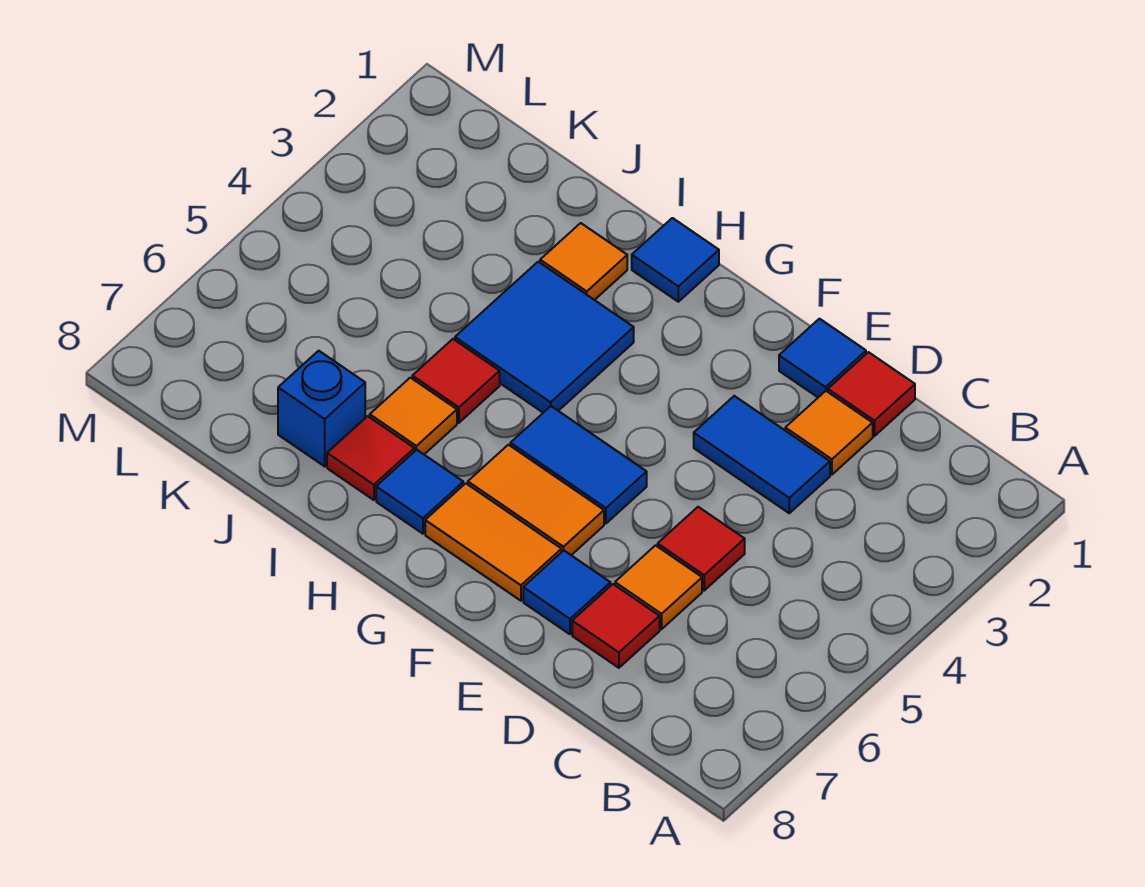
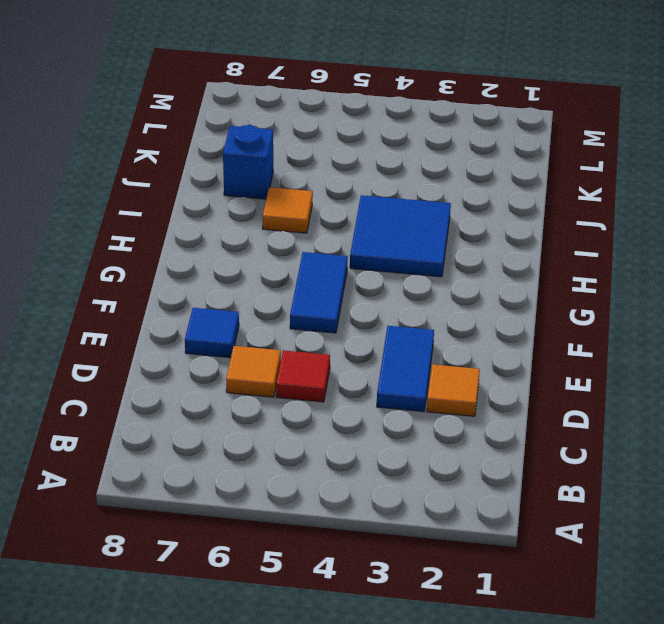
none -> red tile D1 level 1
none -> red tile D7 level 1
none -> blue tile E1 level 1

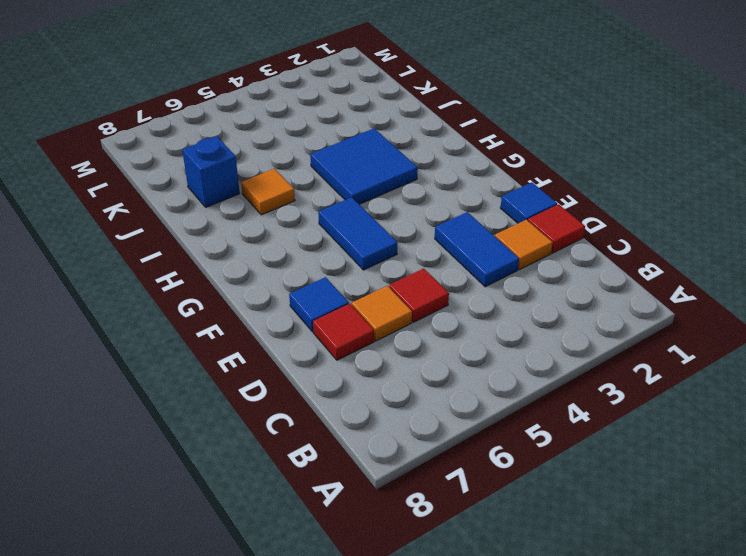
none -> orange tile F6:G6 level 1
none -> orange tile F7:G7 level 1
none -> blue tile H1 level 1

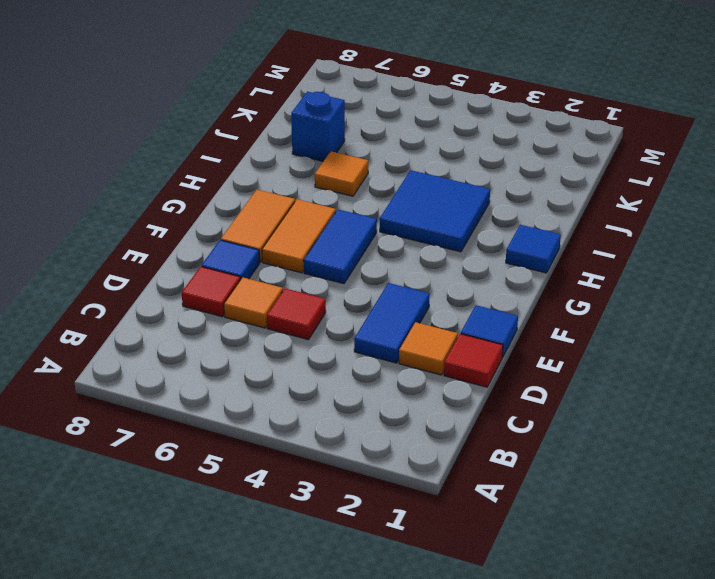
none -> blue tile H7 level 1
none -> orange tile I2 level 1
none -> red tile I5 level 1

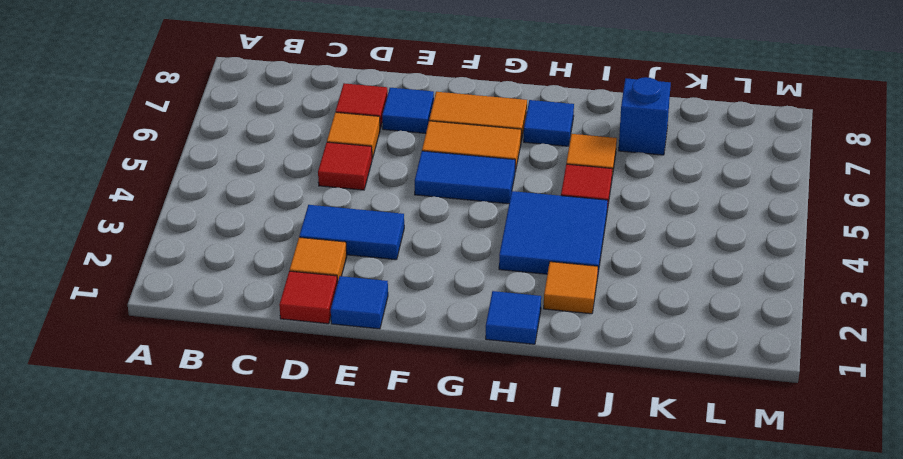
none -> red tile I7 level 1

